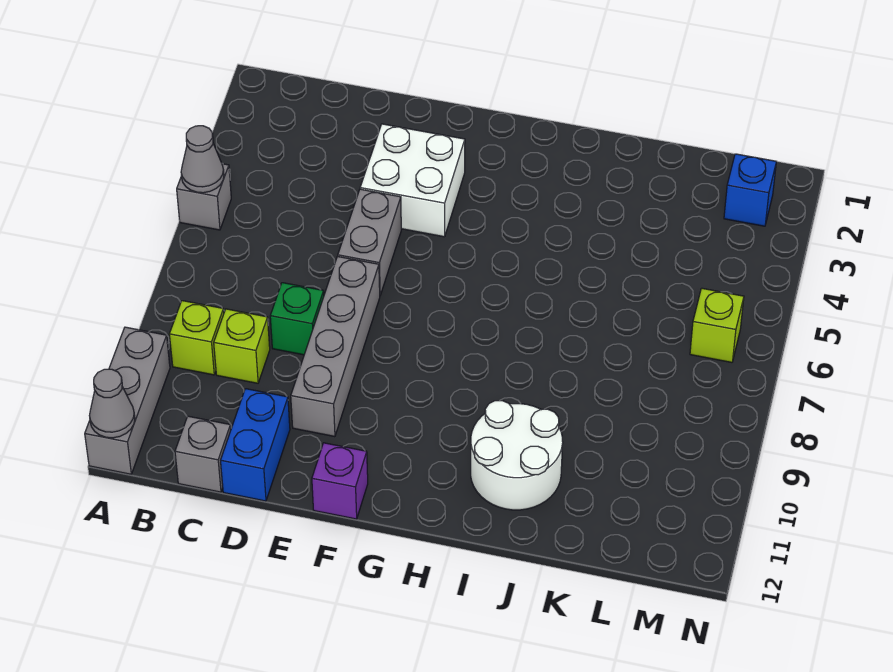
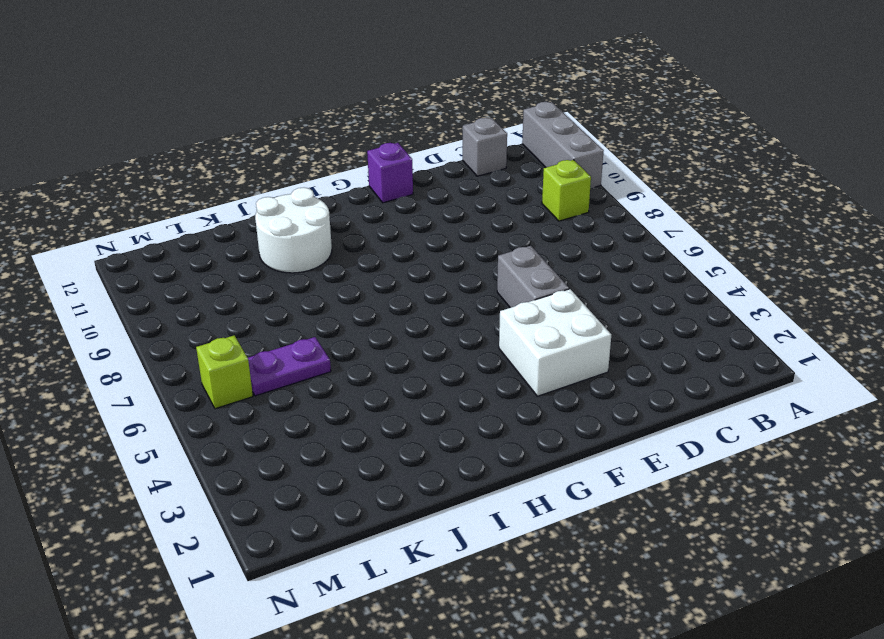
purple plate K6:L6 level 1 -> none
none -> grey brick A5 level 1
none -> lime brick C9 level 1
none -> green brick D8 level 1

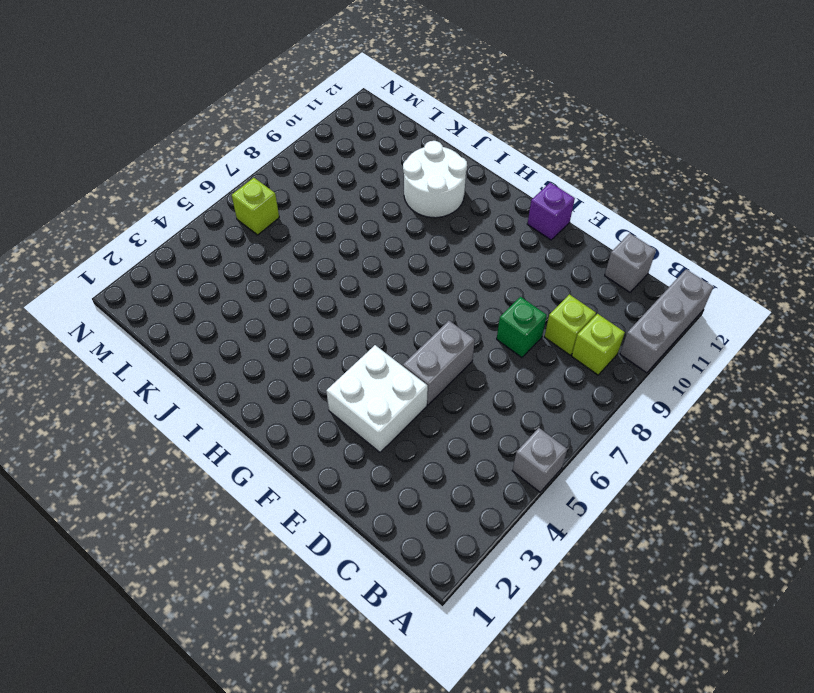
none -> blue brick D11:D12 level 1
none -> grey brick E7:E10 level 1
none -> blue brick M2 level 1

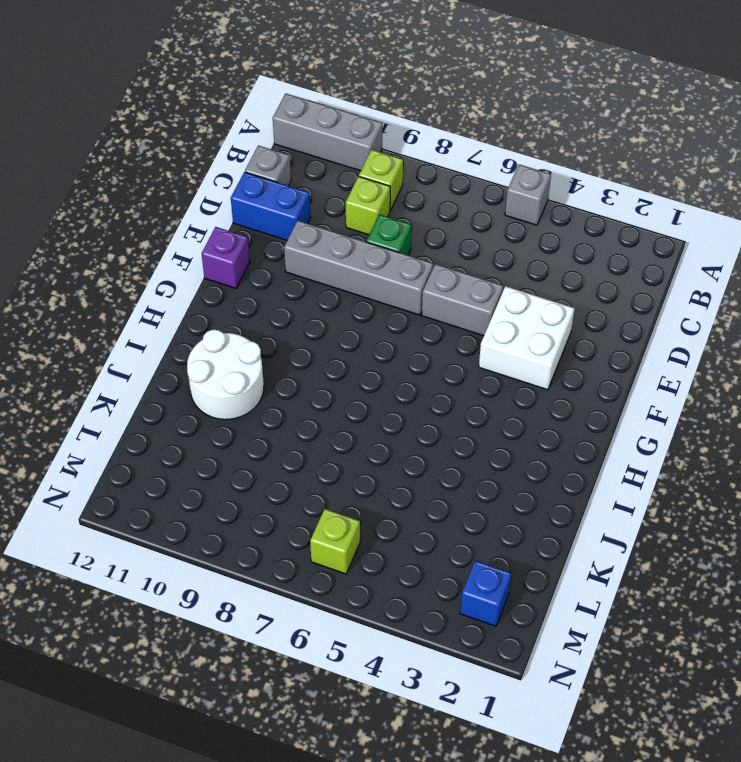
none -> grey cone A5 level 2
none -> grey cone A12 level 2

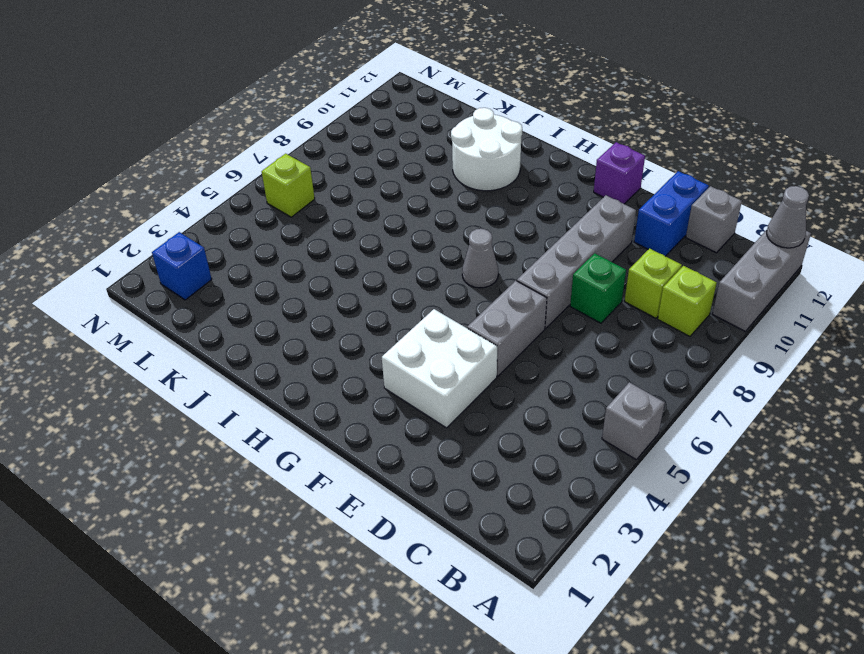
grey cone G7 level 1 -> grey cone A5 level 2

